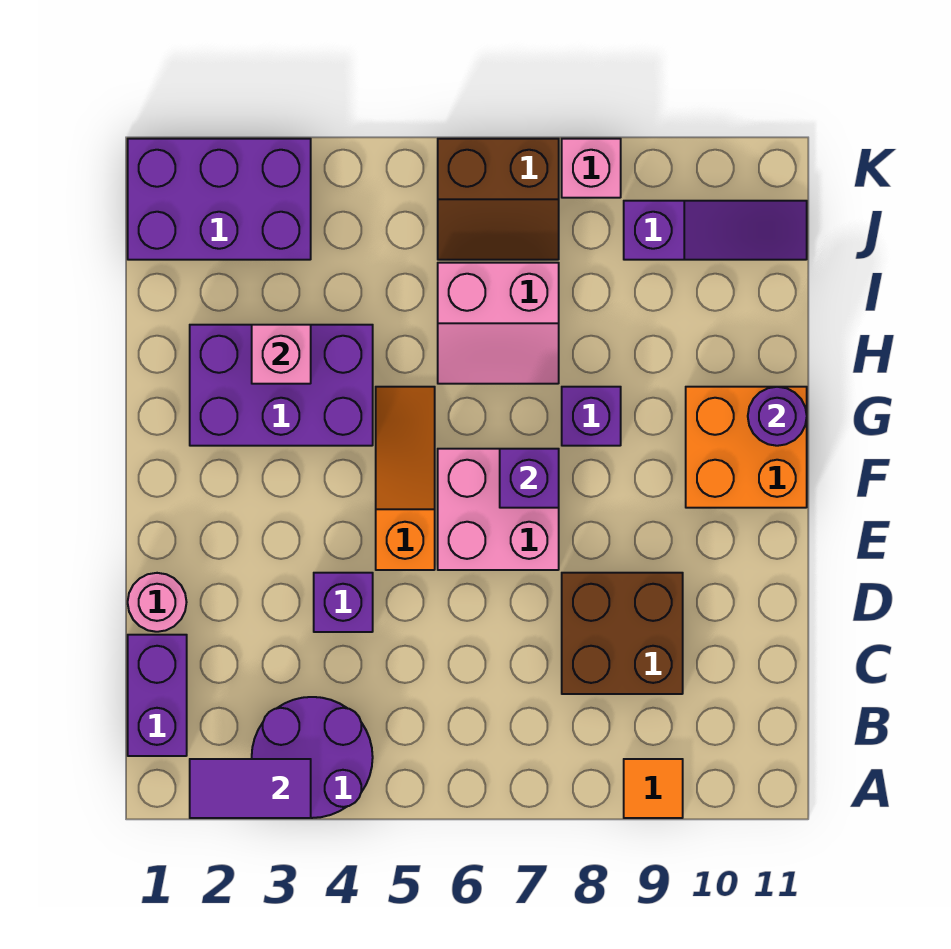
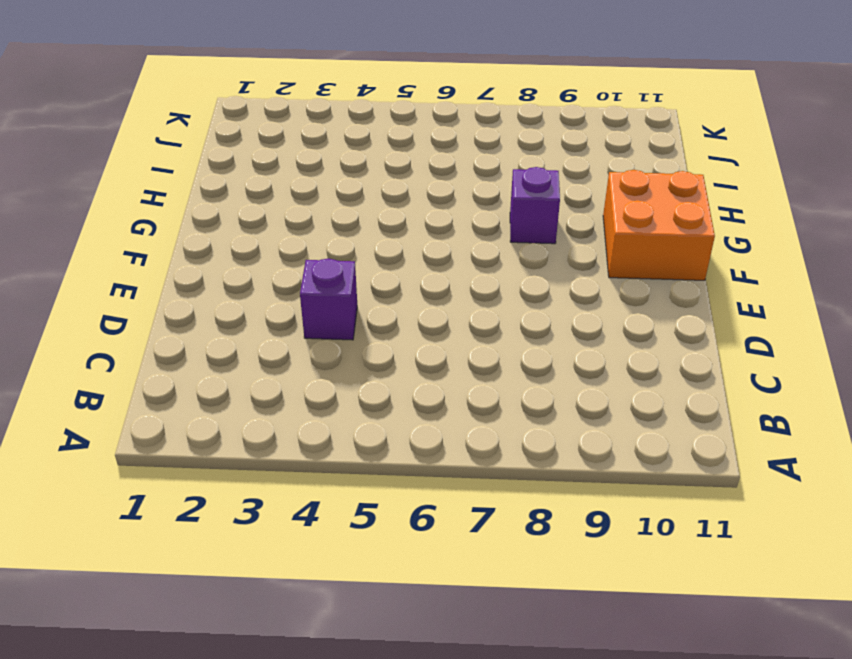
none -> purple round brick A3:B4 level 1
none -> orange tile A9 level 1
none -> purple brick B1:C1 level 1

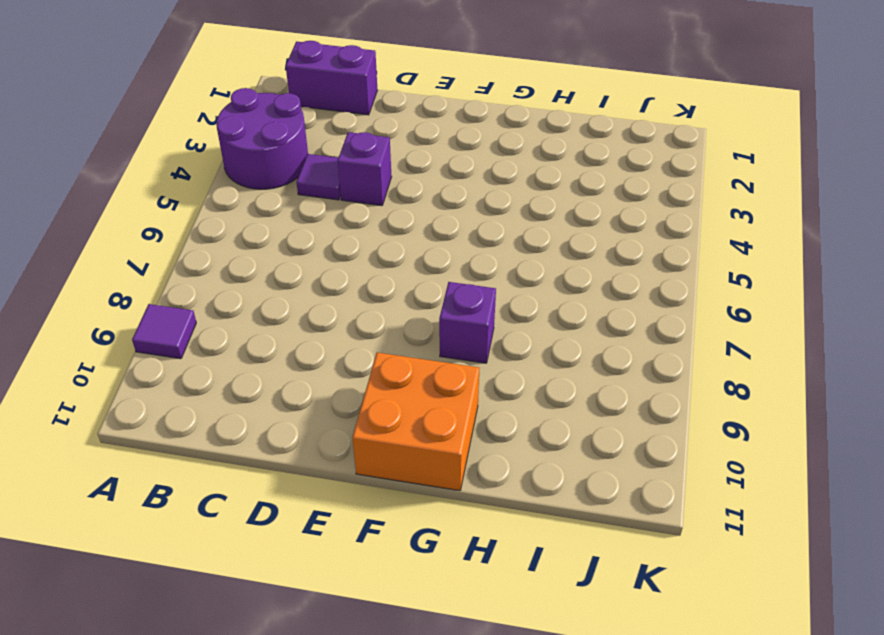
purple tile A9 level 1 -> orange tile A9 level 1
purple tile C4 level 1 -> none
none -> brown brick C8:D9 level 1
none -> pink round brick D1 level 1
none -> orange slope E5:G5 level 1 top E

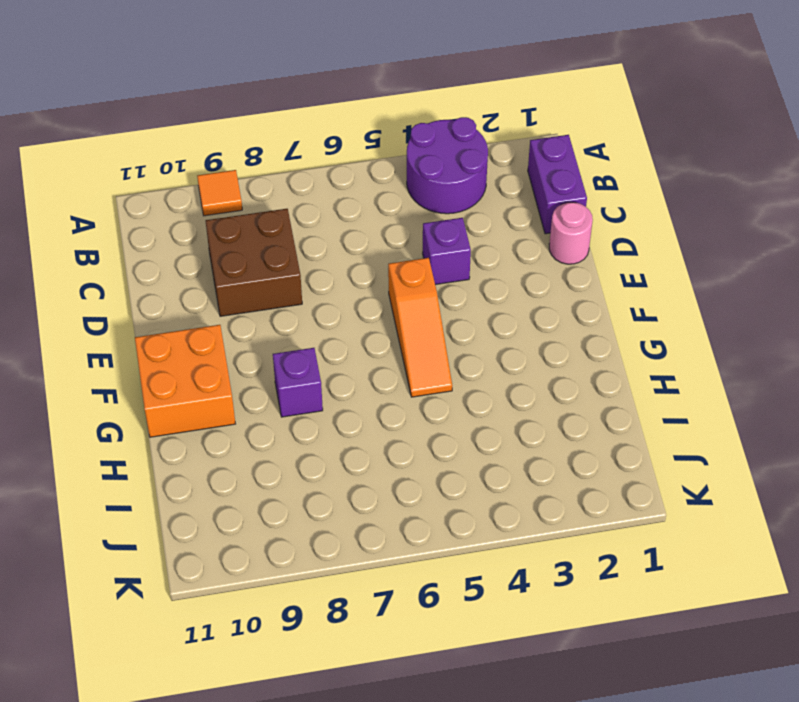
none -> pink brick E6:F7 level 1
none -> purple brick G2:H4 level 1
none -> pink slope H6:I7 level 1 top I

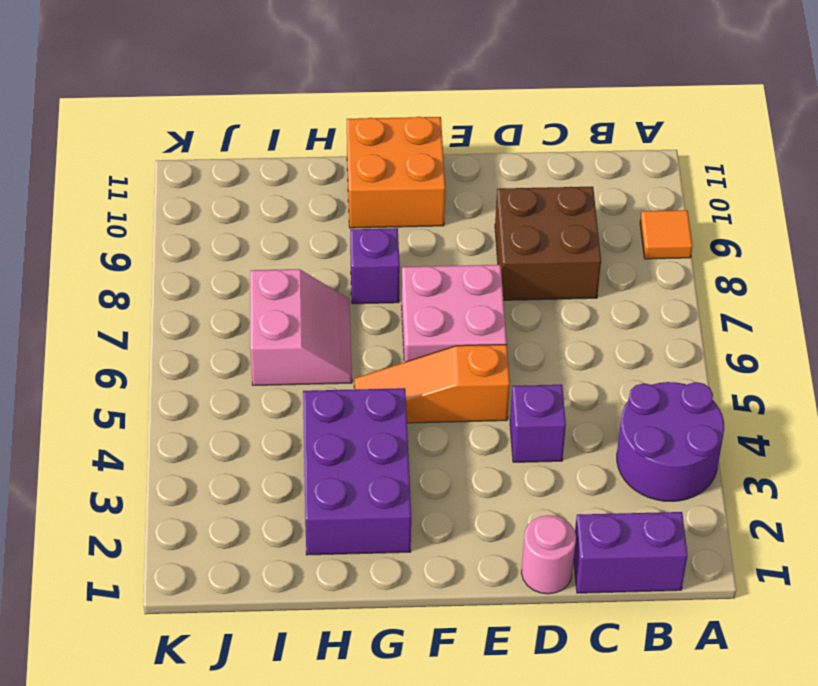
none -> purple brick J1:K3 level 1
none -> brown slope J6:K7 level 1 top K
none -> purple slope J9:J11 level 1 top 9

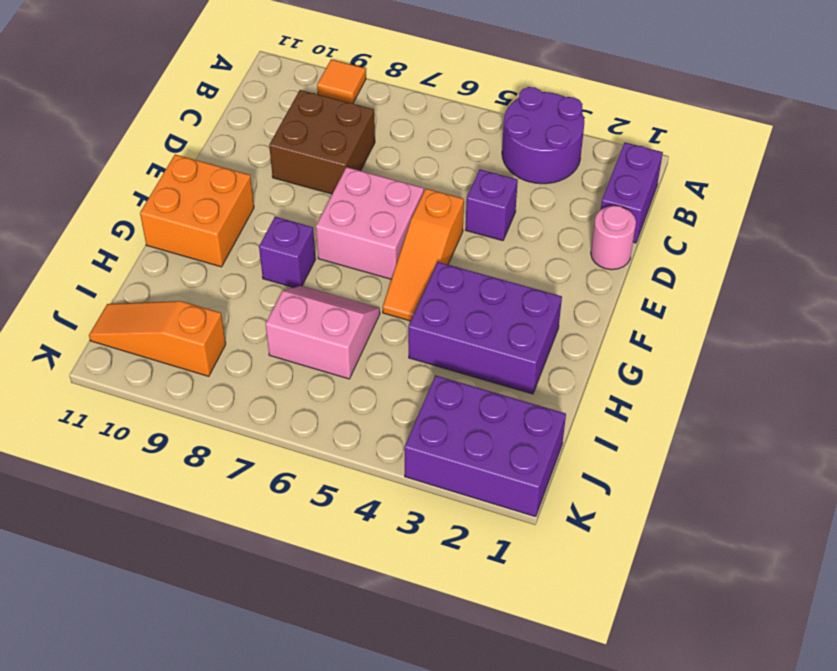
orange slope J9:J11 level 1 top 9 -> purple slope J9:J11 level 1 top 9
none -> brown slope J6:K7 level 1 top K
none -> pink brick K8 level 1
none -> purple tile A2:A3 level 2

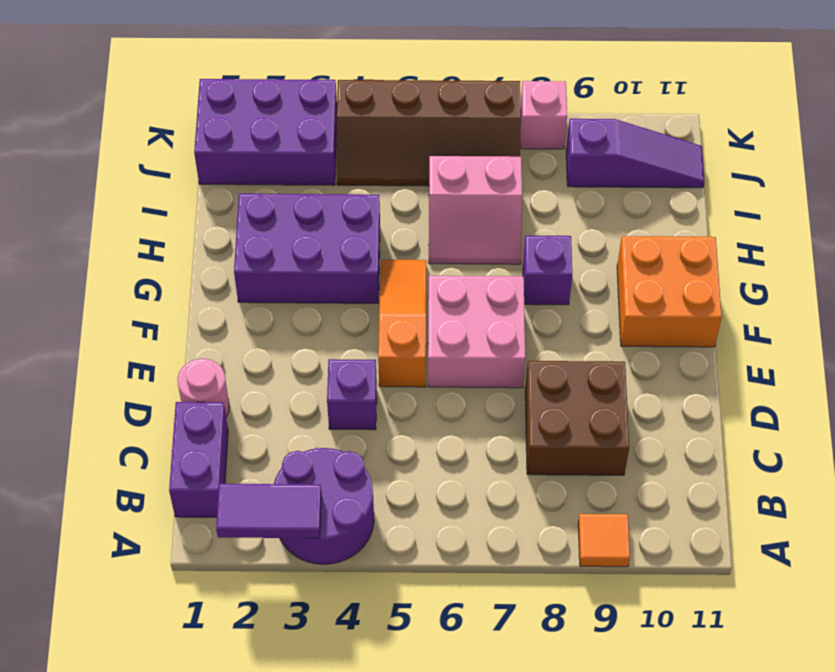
brown slope J4:K7 level 1 top K -> brown slope J6:K7 level 1 top K
none -> purple brick F7 level 2
none -> purple round brick G11 level 2
none -> pink brick H3 level 2

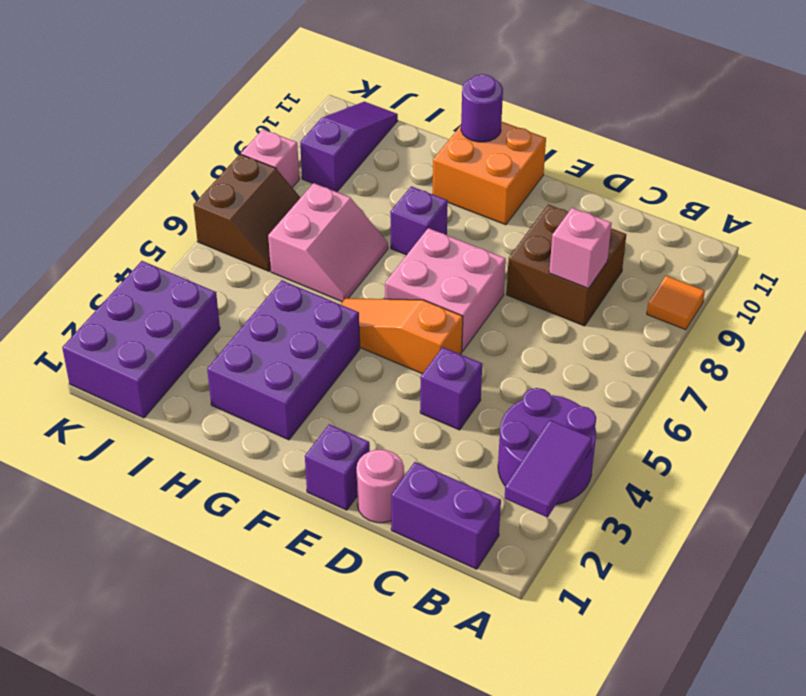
pink brick C8 level 2 -> pink brick H3 level 2
purple brick E1 level 1 -> purple brick F7 level 2

